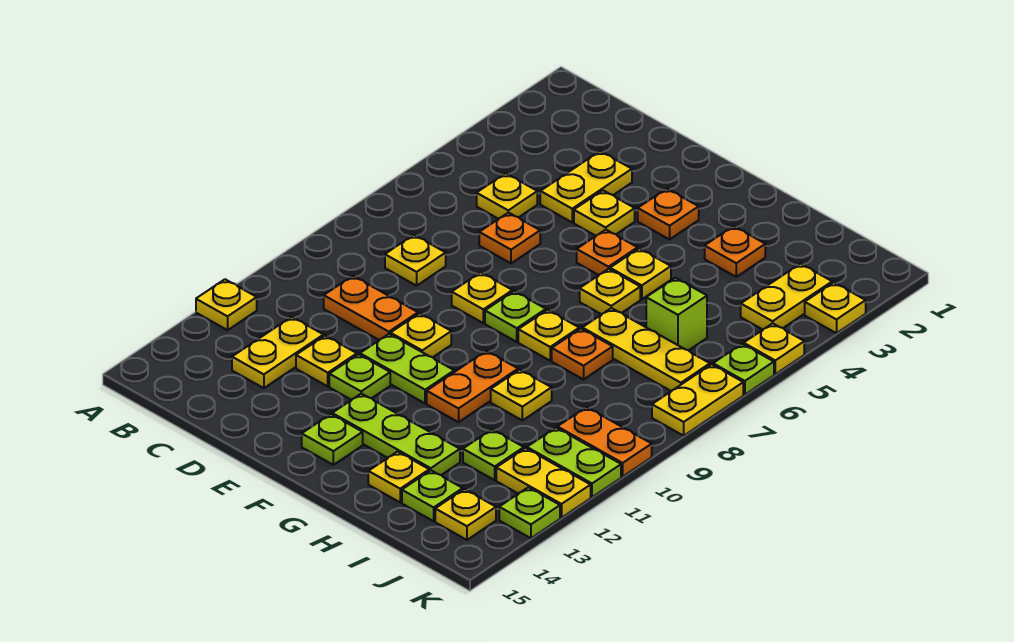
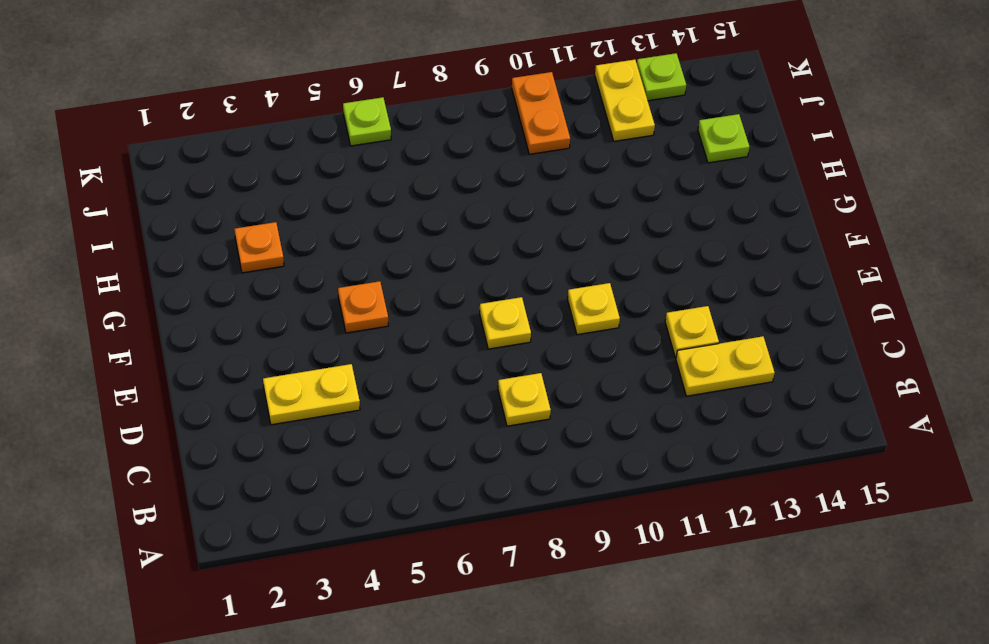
none -> yellow plate A12 level 1
none -> yellow plate C5 level 1
none -> orange plate C10:D10 level 1
none -> orange plate D6 level 1

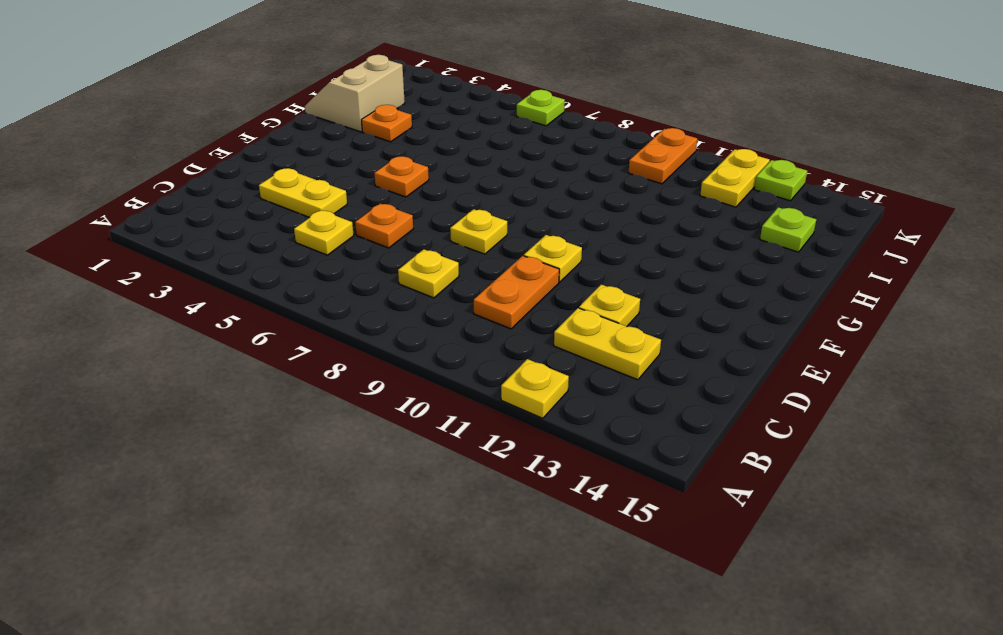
tan slope H1:I2 level 1 top 2 -> none
none -> yellow plate E4 level 1
none -> lime plate E11:F11 level 1
none -> lime plate E12 level 1
none -> orange plate F3 level 1

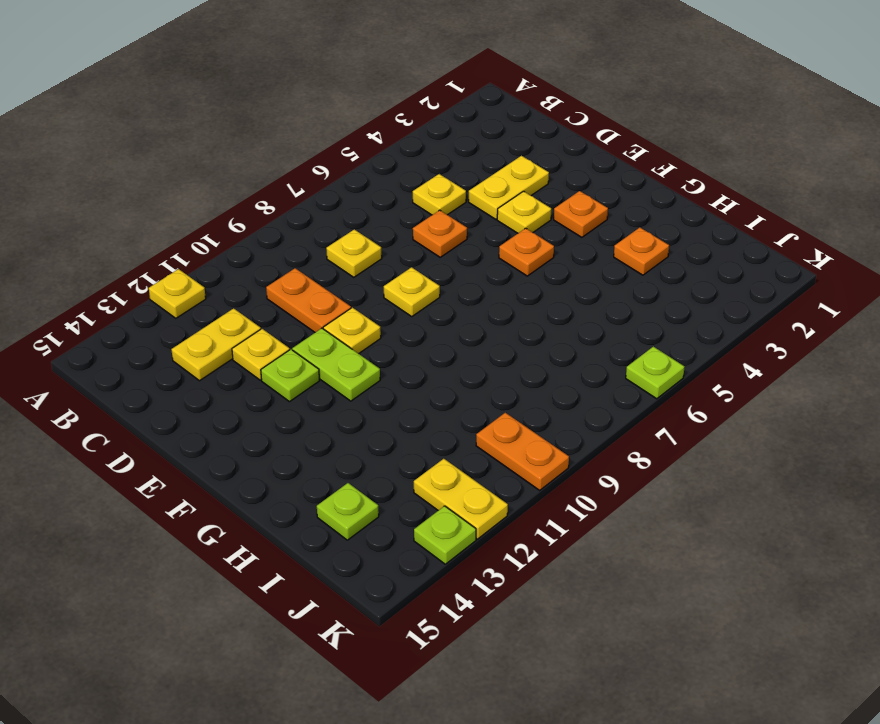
none -> lime plate F8 level 1
none -> lime plate F13:H13 level 1
none -> lime plate F14 level 1
none -> yellow plate G5 level 1

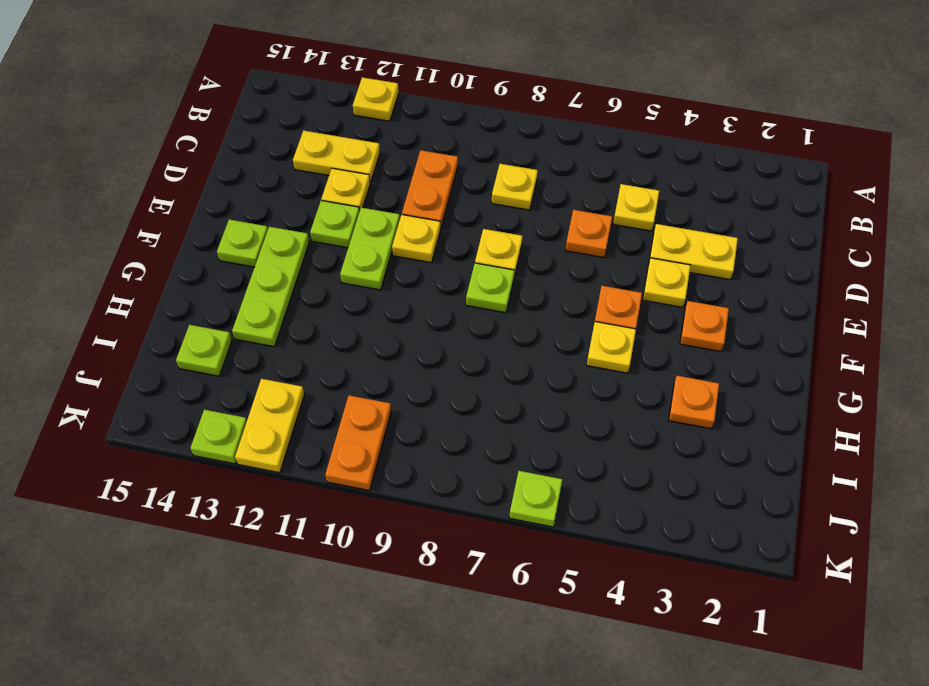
none -> yellow plate G6 level 1
none -> yellow plate G8 level 1
none -> orange plate G10:G11 level 1
none -> yellow plate H7:J7 level 1

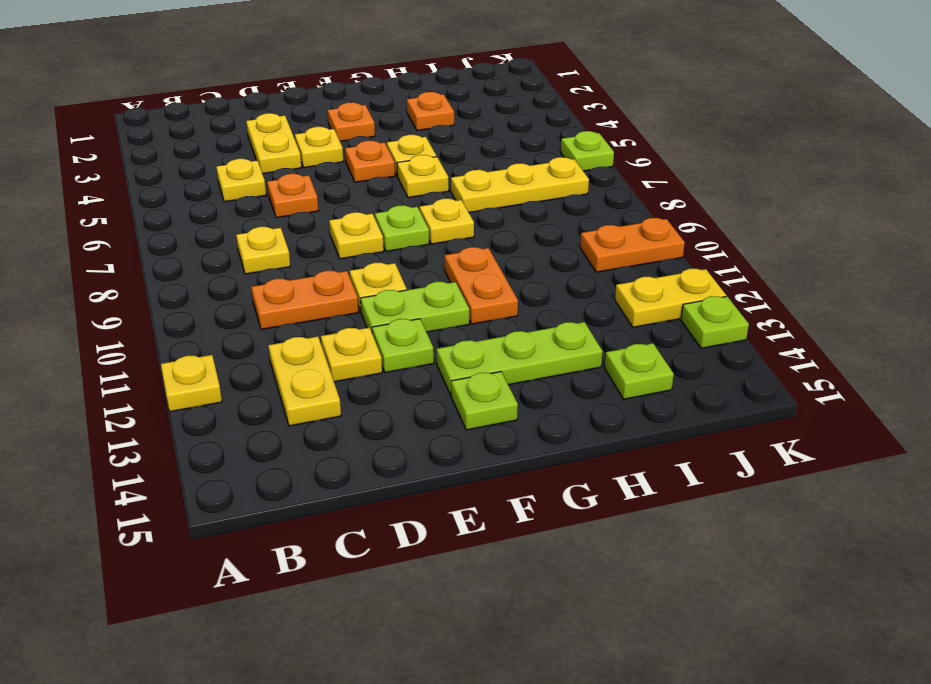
none -> orange plate H8 level 1
none -> yellow plate H10 level 1
none -> yellow plate H14 level 1
none -> lime brick I6 level 1

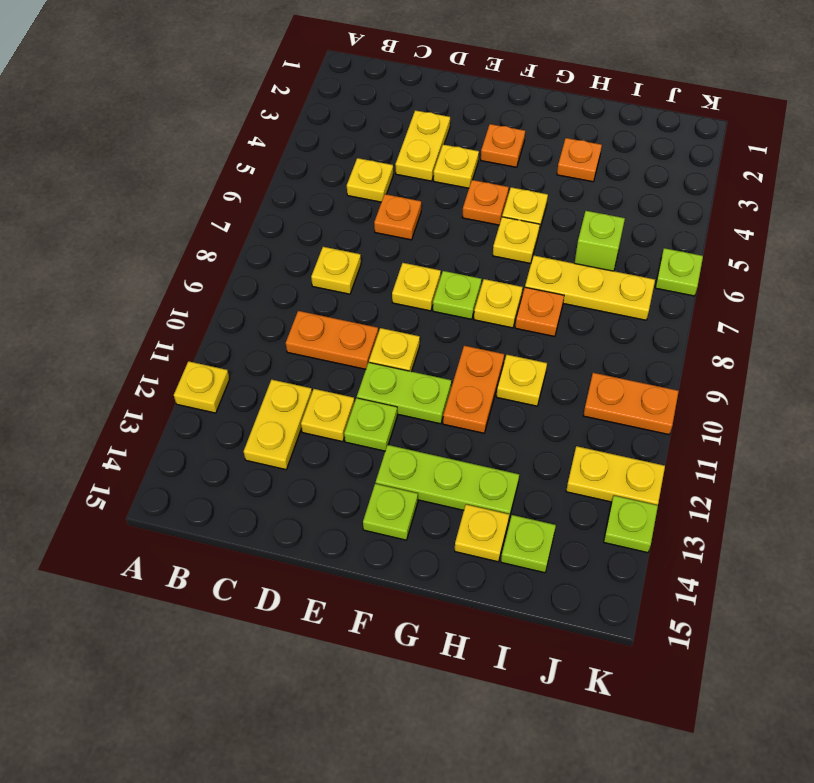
none -> lime plate I12 level 1
none -> yellow plate J3:J4 level 1
none -> lime plate J11:K11 level 1
none -> yellow plate J14 level 1

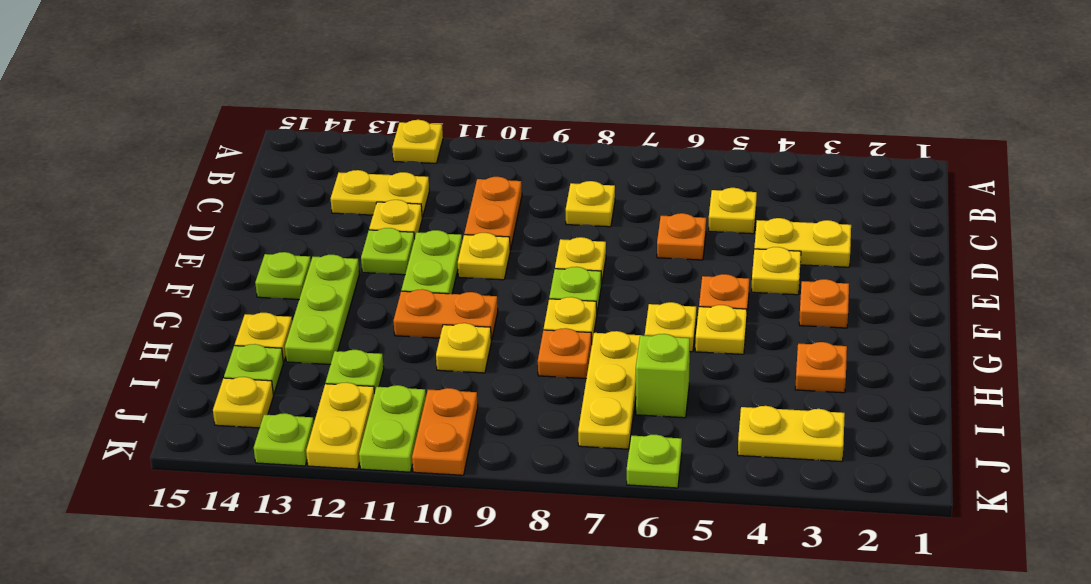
none -> yellow plate K3 level 1
none -> yellow plate K5 level 1
none -> yellow plate K7:K8 level 1

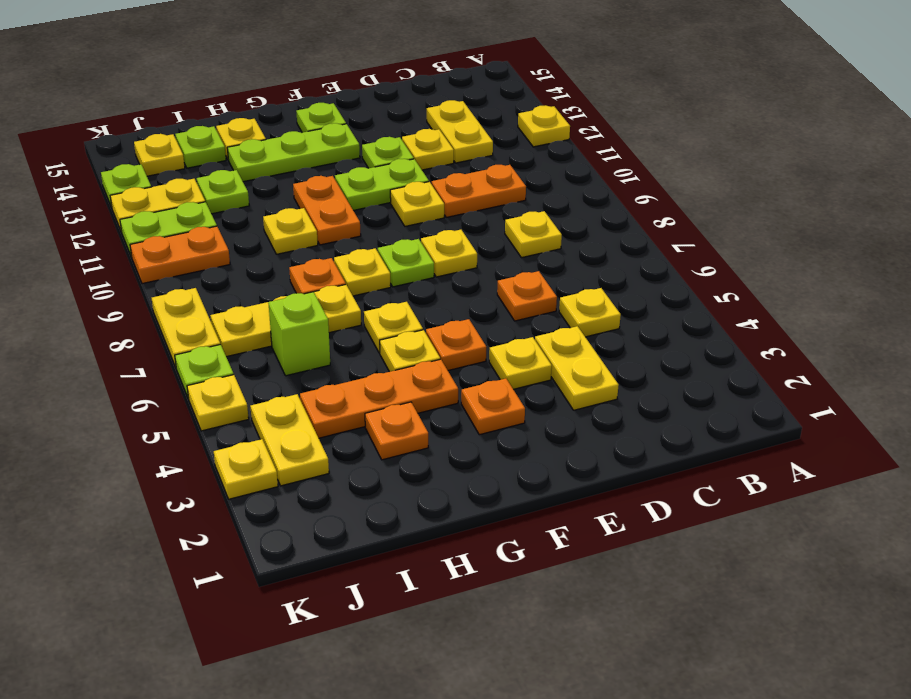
orange plate G4:I4 level 1 -> none

